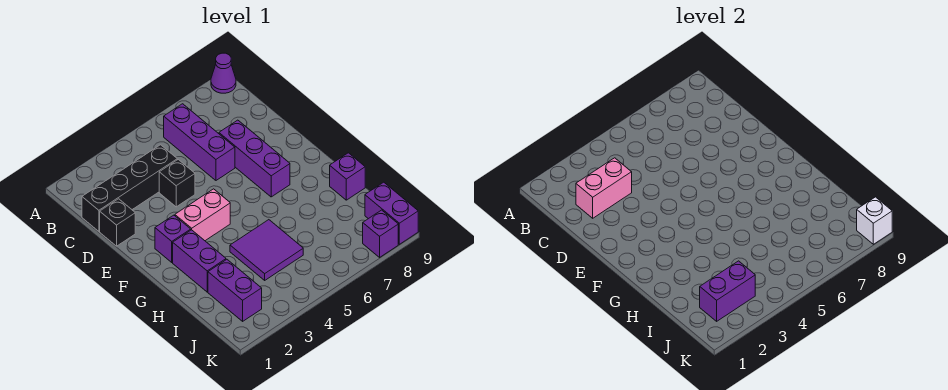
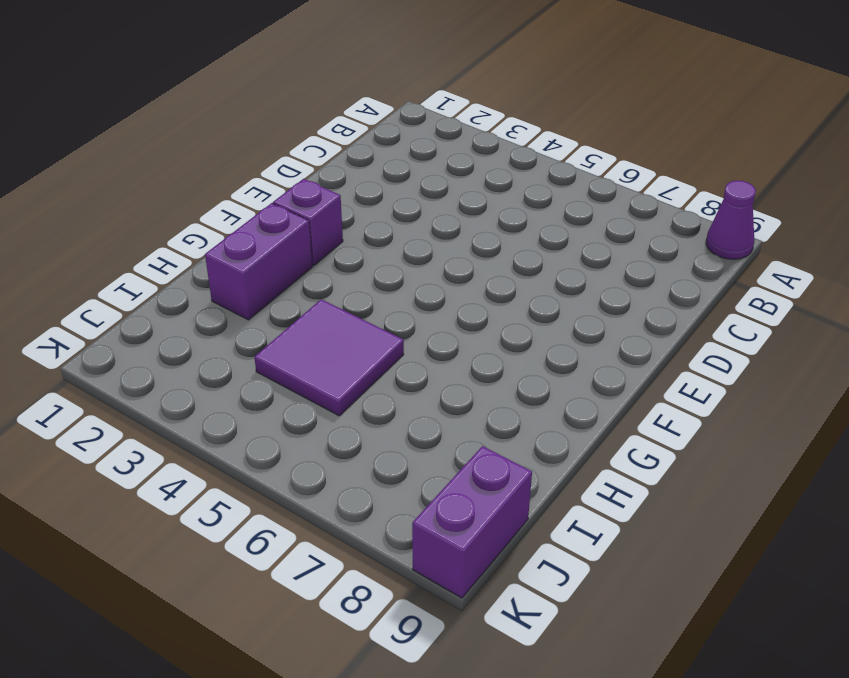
none -> purple brick B6:D6 level 1
none -> black brick C1:C4 level 1
none -> black brick D1 level 1

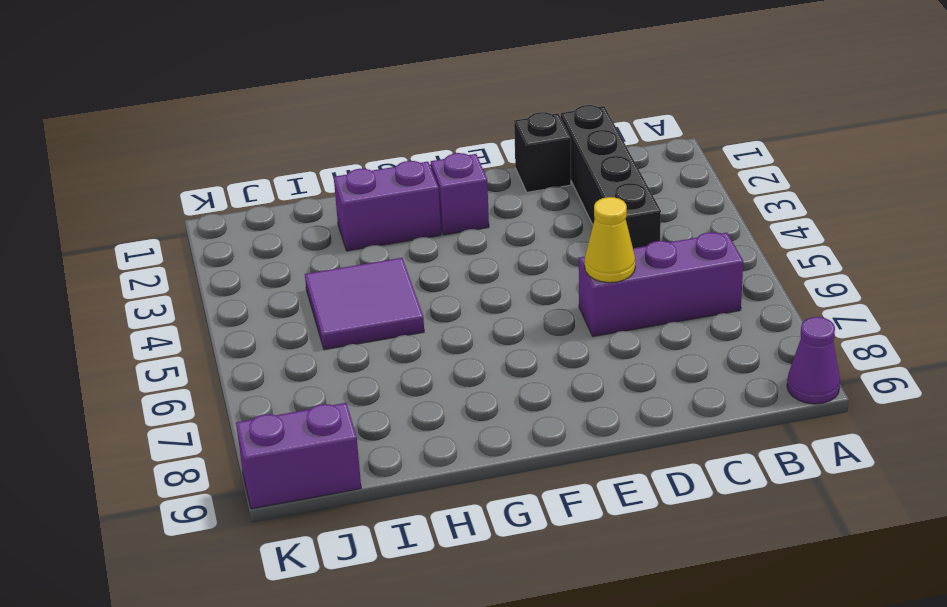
yellow cone D6 level 2 -> none
none -> black brick D4 level 1
none -> purple brick D7:F7 level 1
none -> pink brick F3:F4 level 1

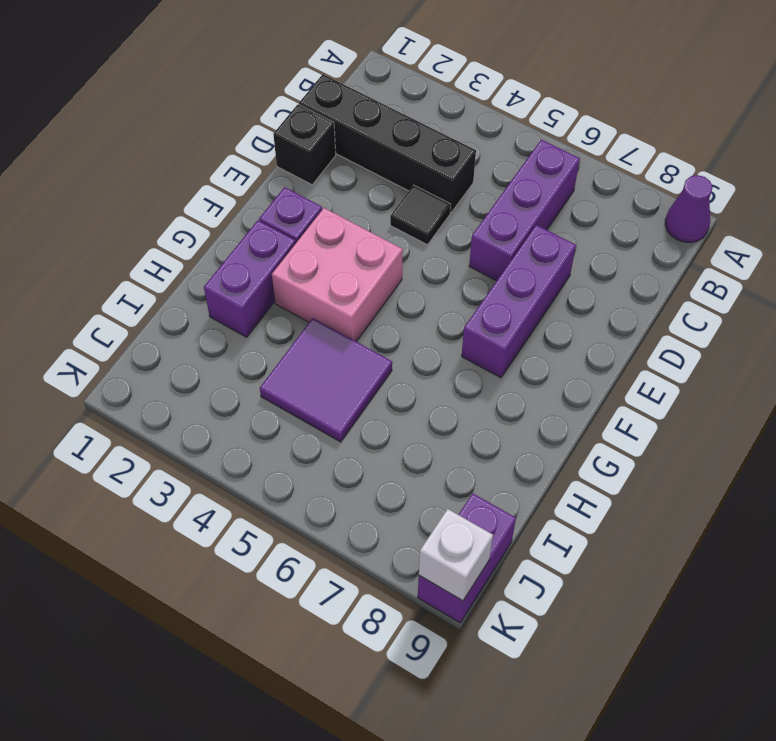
black tile D4 level 1 -> black brick D4 level 1
pink brick F3:G4 level 1 -> pink brick F3:F4 level 1
none -> purple brick H9 level 1
none -> purple brick I2:J2 level 1
none -> purple brick K8 level 1

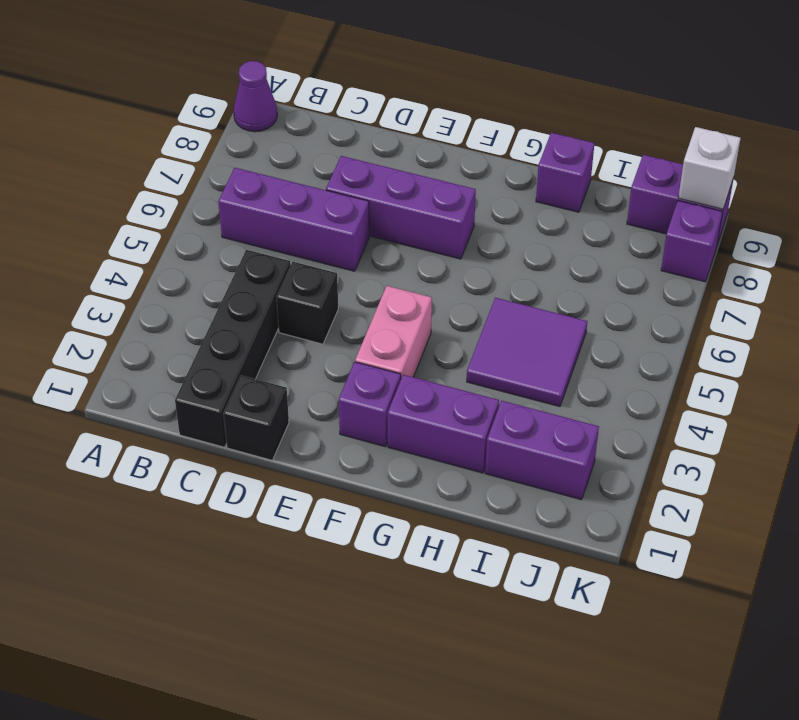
none -> pink brick C2:C3 level 2
none -> purple brick J2:J3 level 2

